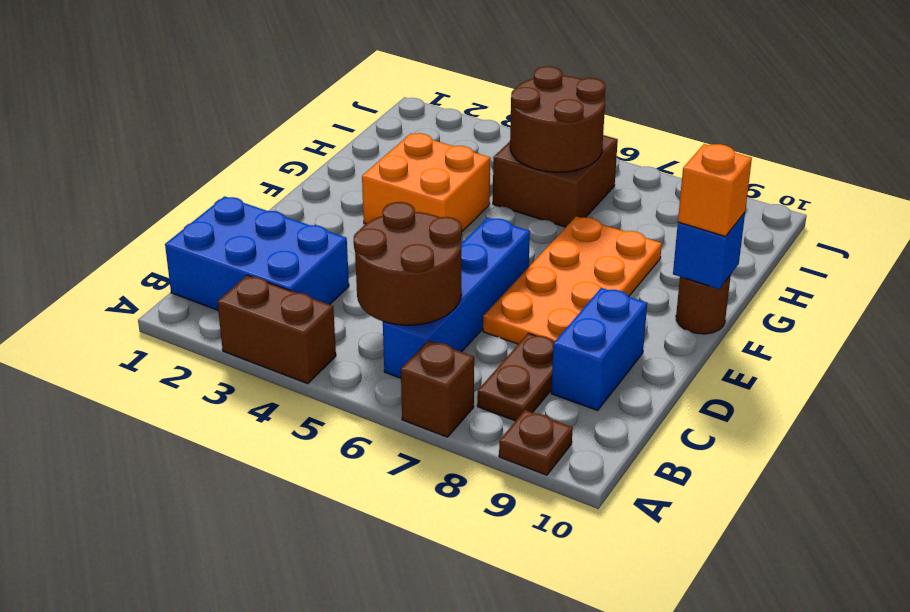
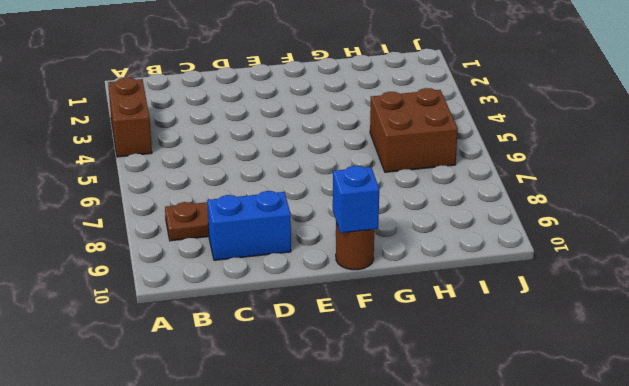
none -> brown brick A7 level 1
none -> brown plate A9 level 1
none -> blue brick B1:C3 level 1

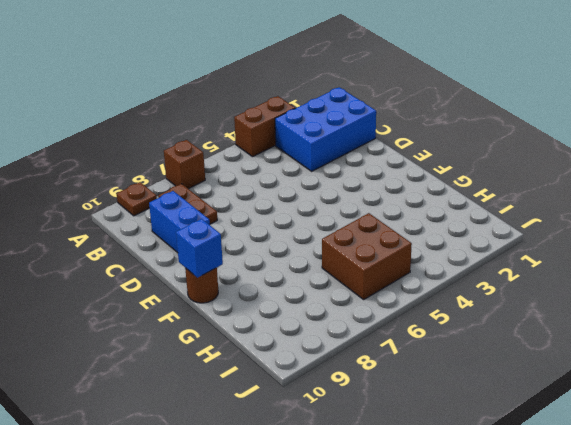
none -> blue brick B6:E6 level 1
none -> orange plate D7:G8 level 1
none -> orange brick F3:G4 level 1

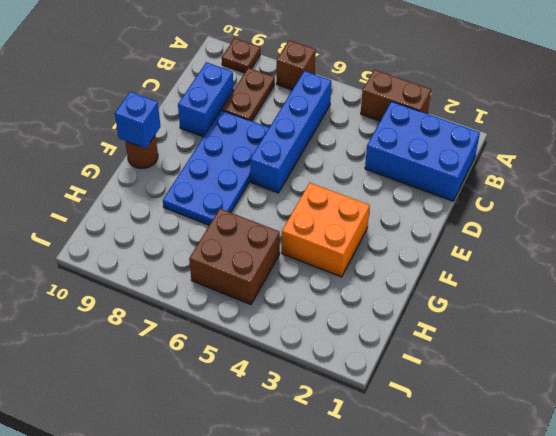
blue plate D7:G8 level 1 -> orange plate D7:G8 level 1
none -> brown round brick B5:C6 level 2
none -> brown round brick H5:I6 level 2
none -> orange brick F10 level 3

